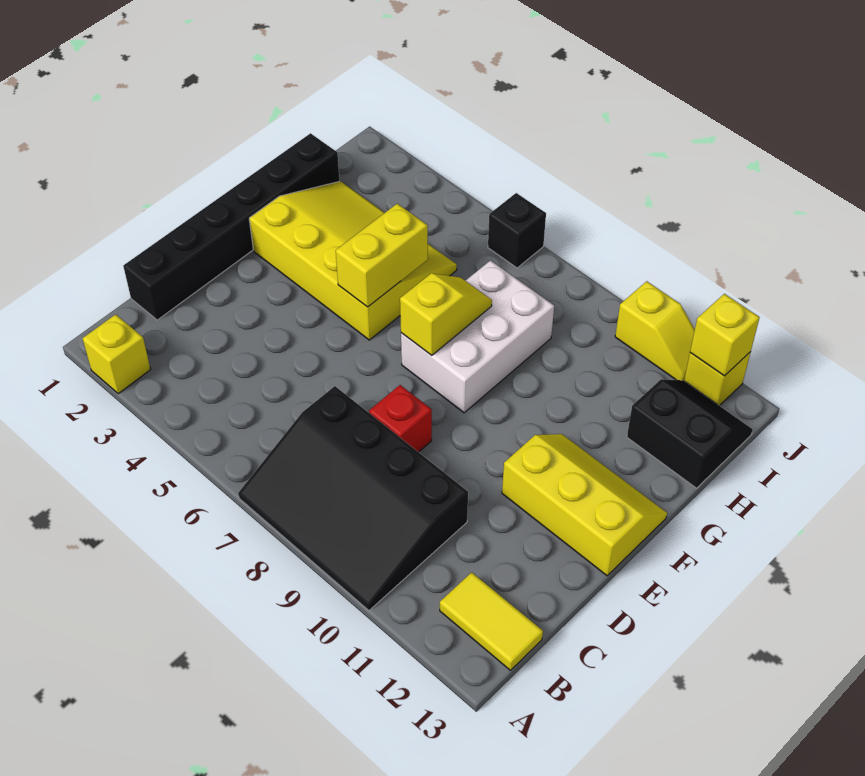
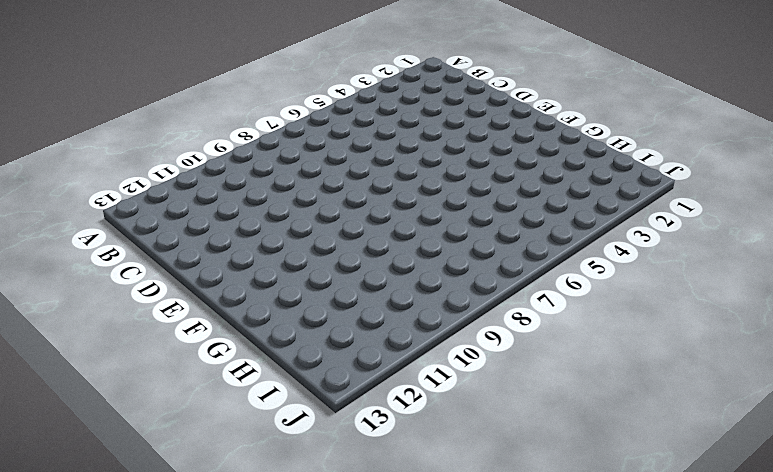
none -> yellow brick A2 level 1
none -> black slope A7:C10 level 1 top C
none -> yellow tile B12:B13 level 1

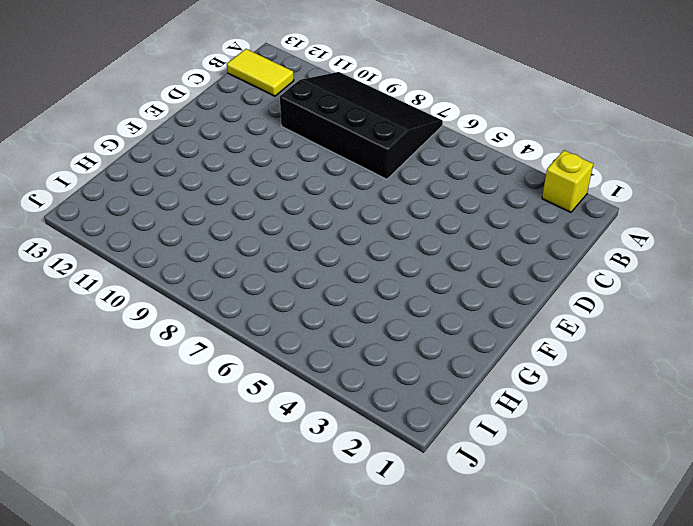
none -> black brick C1:H1 level 1
none -> red brick D8 level 1
none -> yellow slope E11:F13 level 1 top E

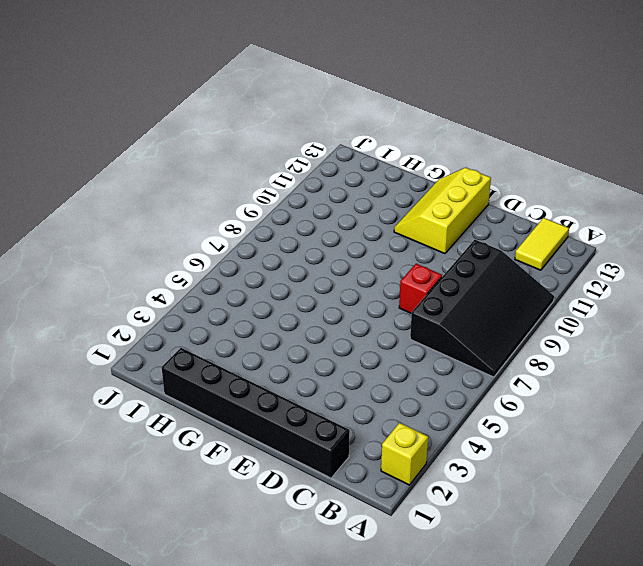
none -> yellow slope F2:H5 level 1 top F
none -> white brick F7:H8 level 1
none -> black slope H12:I13 level 1 top H

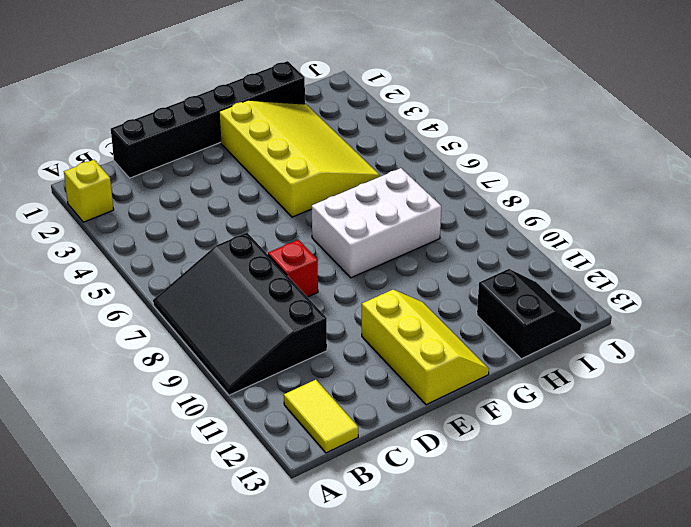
none -> black brick J6 level 1
none -> yellow slope J10:J11 level 1 top 10
none -> yellow brick J12 level 1

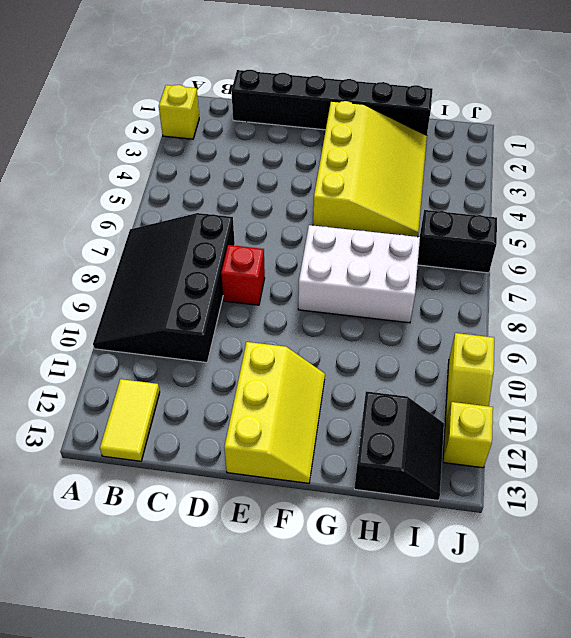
black brick I6:J6 level 1 -> black brick J6 level 1
none -> yellow brick F5:G5 level 2
none -> yellow slope F7:G7 level 2 top F
none -> yellow brick J12 level 2

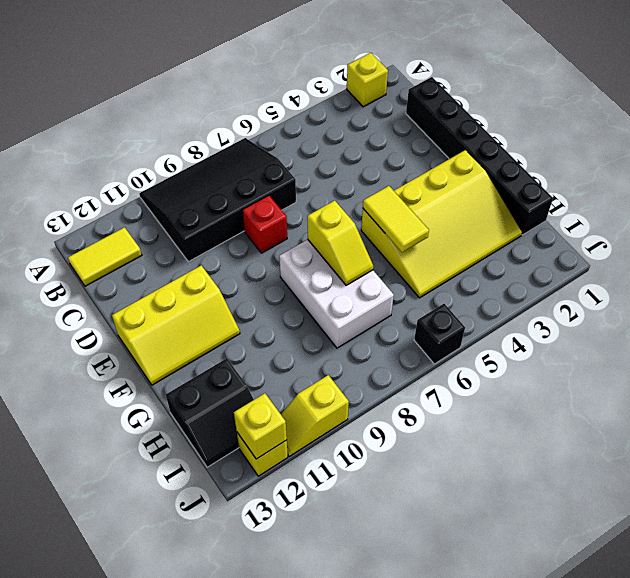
yellow tile F5:G5 level 2 -> yellow brick F5:G5 level 2

